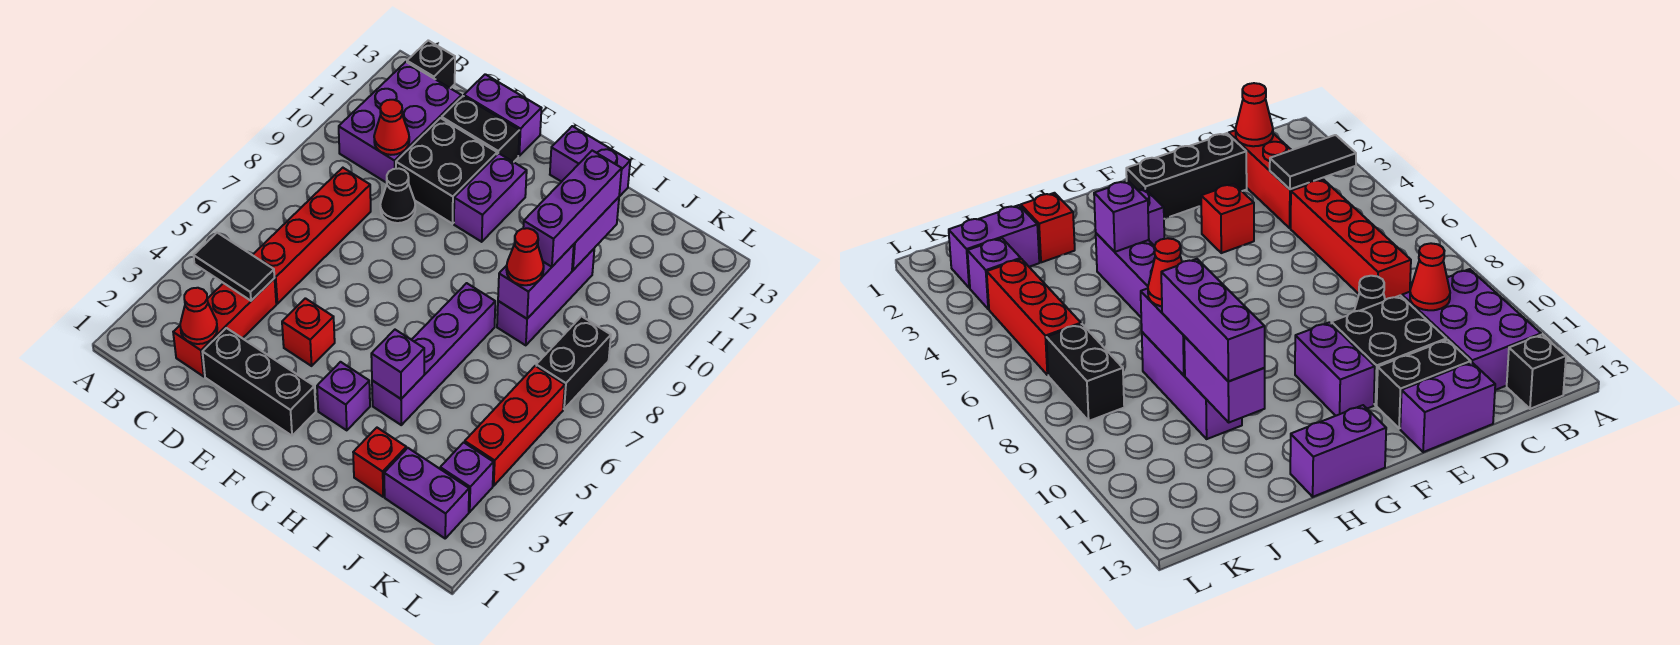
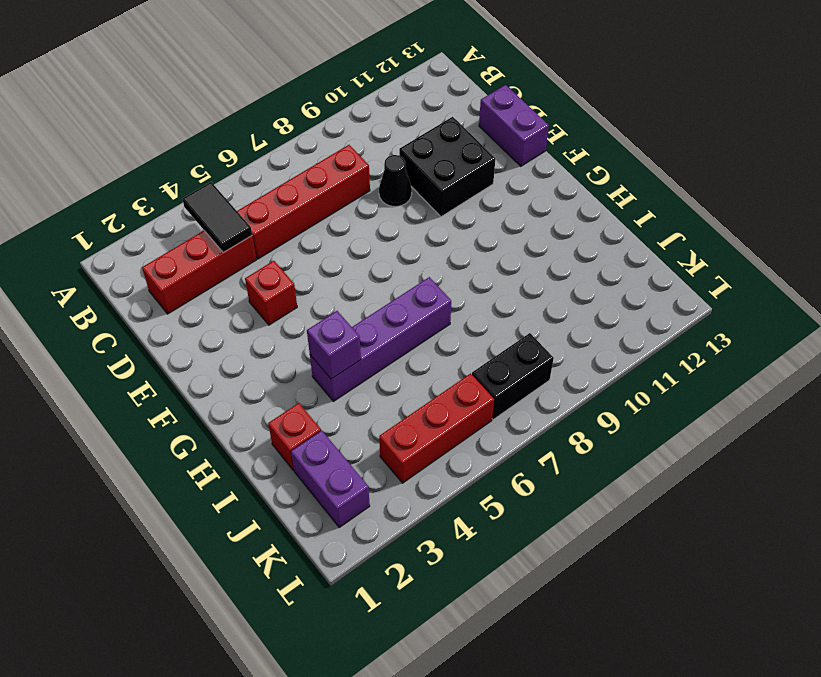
none -> purple brick B10:C12 level 1
none -> black brick B13 level 1
none -> black brick D2:F2 level 1

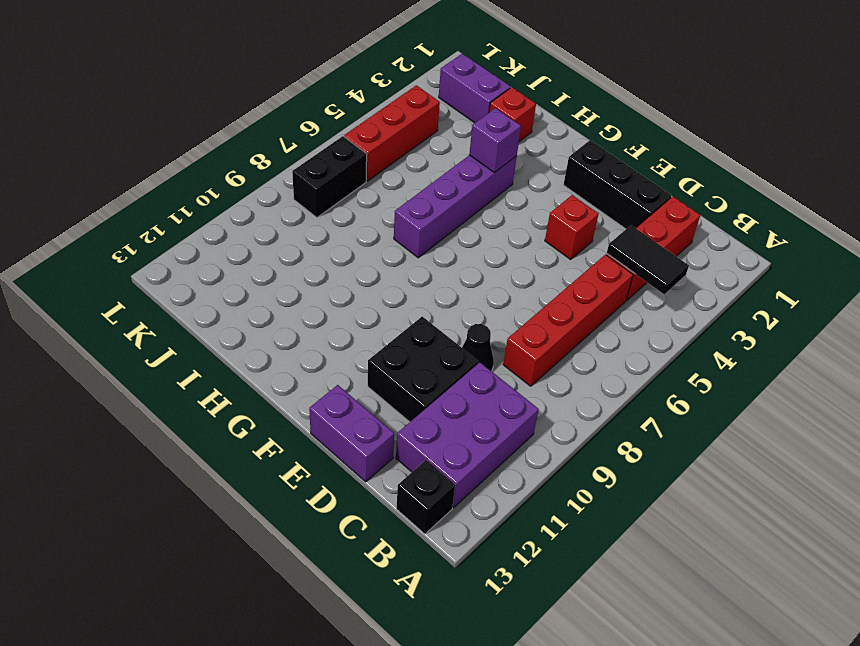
none -> black brick D12:E12 level 1
none -> purple brick F10:F11 level 1
none -> purple brick G3 level 1

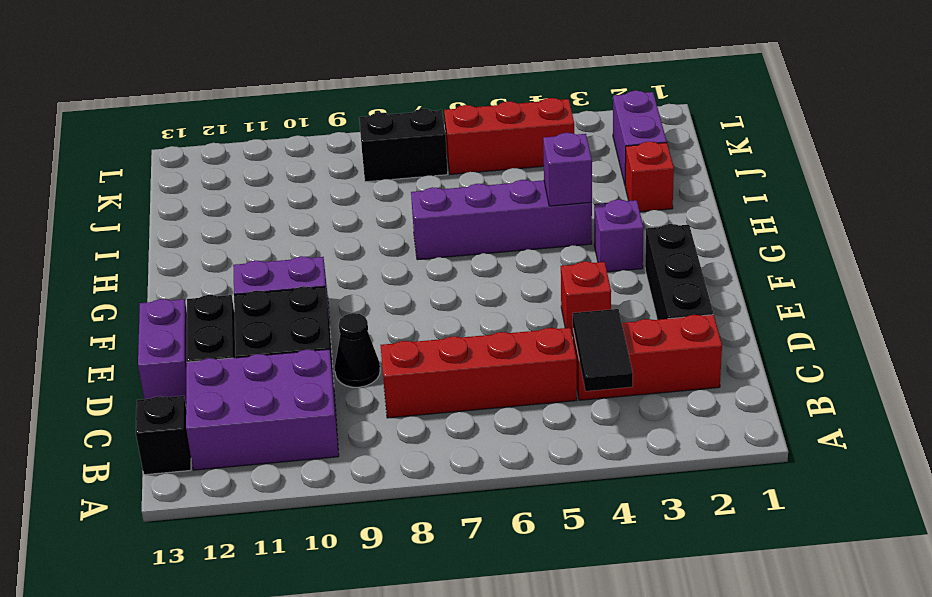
none -> purple brick G13:H13 level 1
none -> purple brick I8:I10 level 1
none -> purple brick K3 level 1

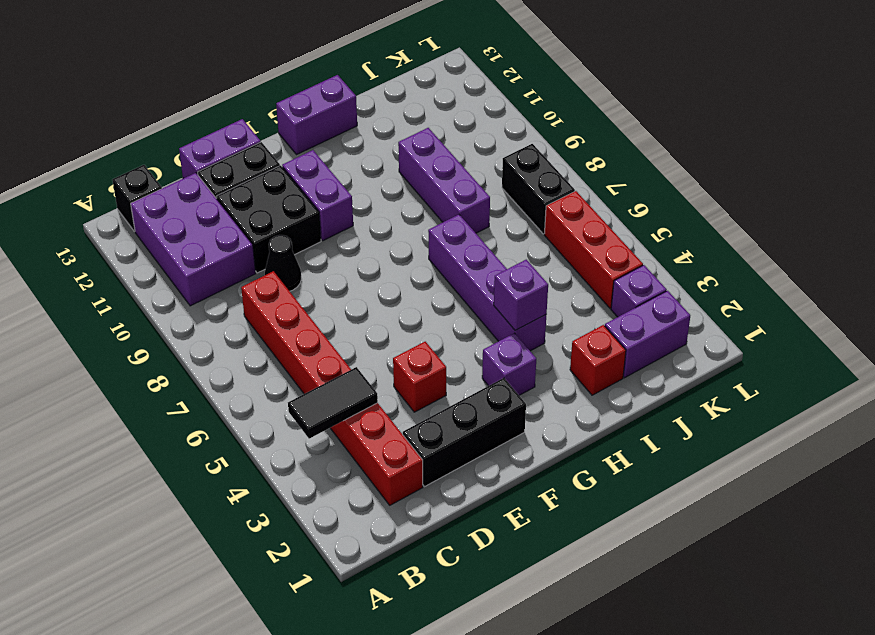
none -> red cone C2 level 2
none -> red cone C10 level 2
none -> purple brick I8:I9 level 2

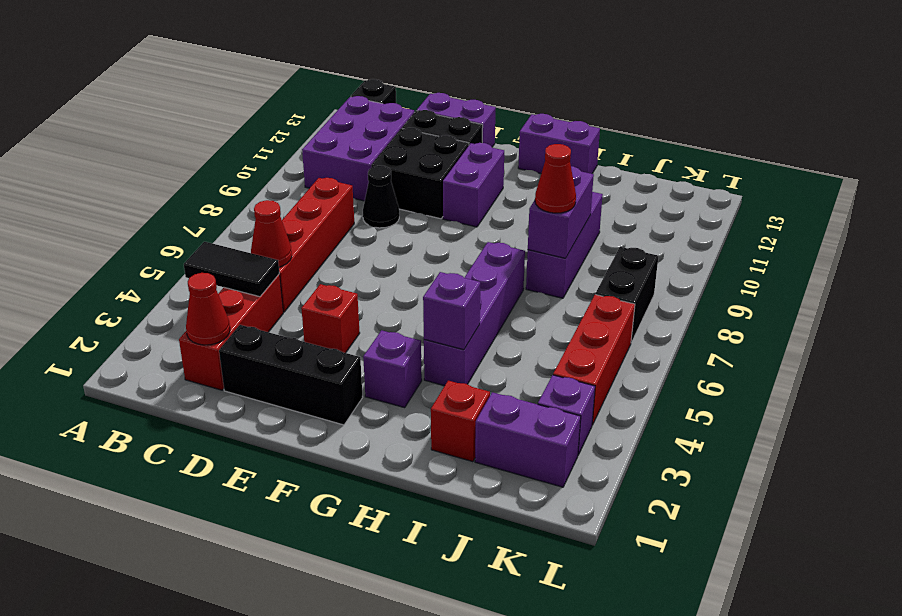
red cone C5 level 2 -> red cone C10 level 2
none -> purple brick I10:I11 level 2
none -> purple brick I9:I11 level 3

